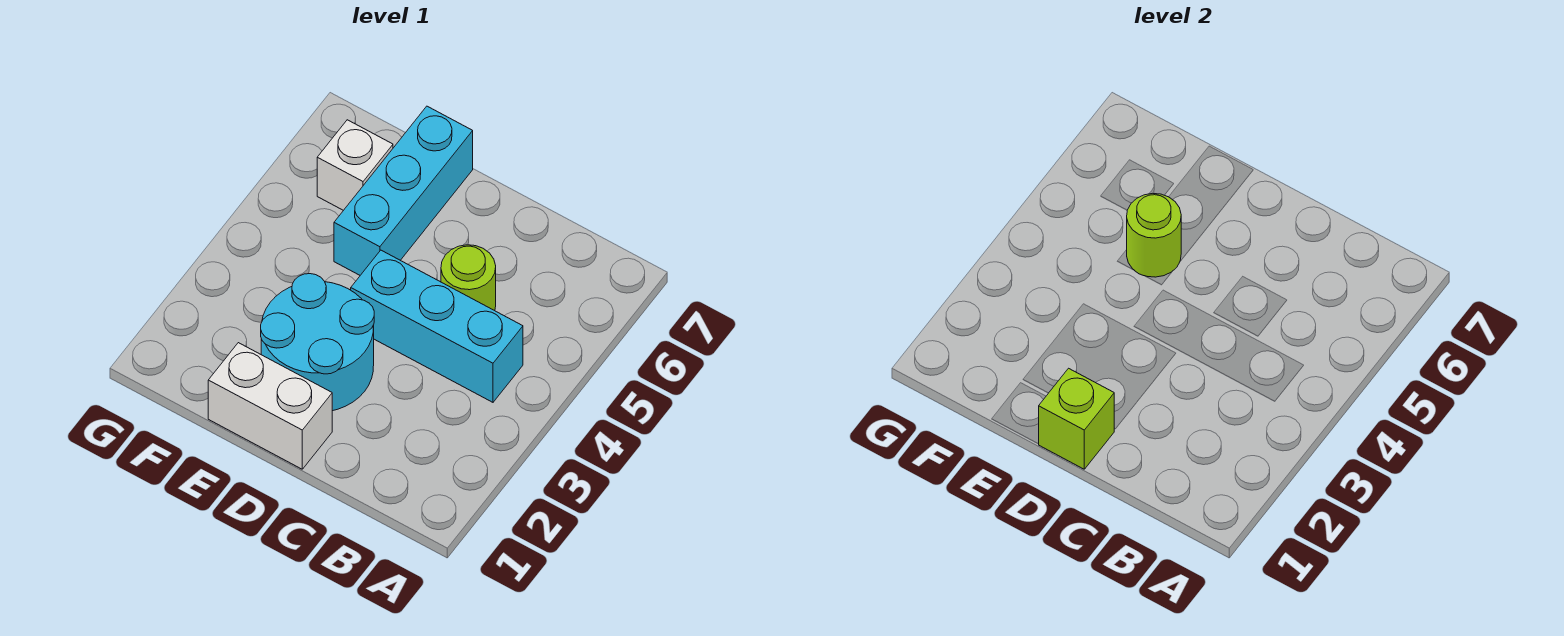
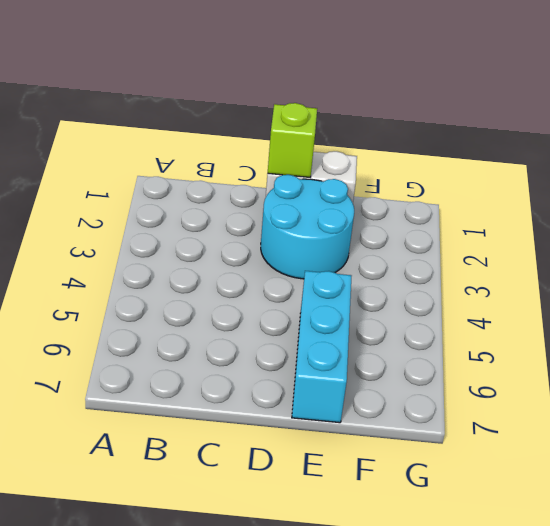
none -> cyan brick B4:D4 level 1
none -> lime round brick C5 level 1

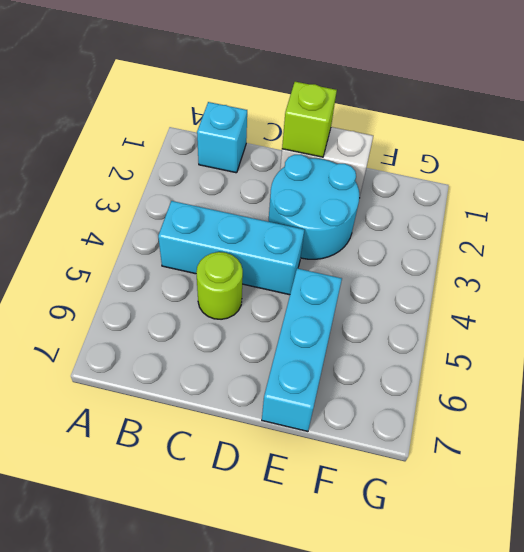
cyan brick B1 level 1 -> none
none -> white brick F6 level 1
none -> lime round brick E5 level 2

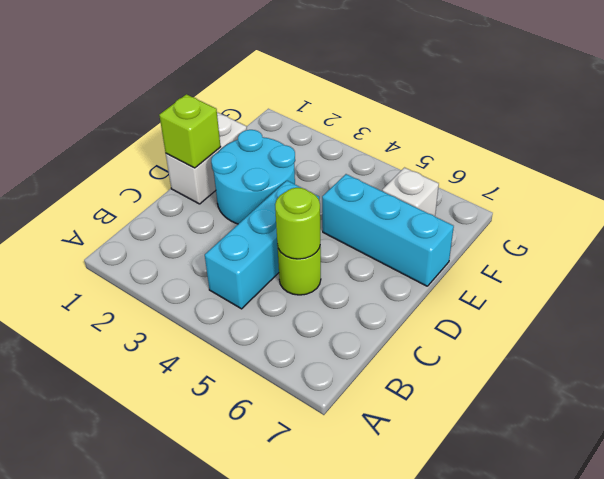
lime round brick C5 level 2 -> lime round brick E5 level 2

